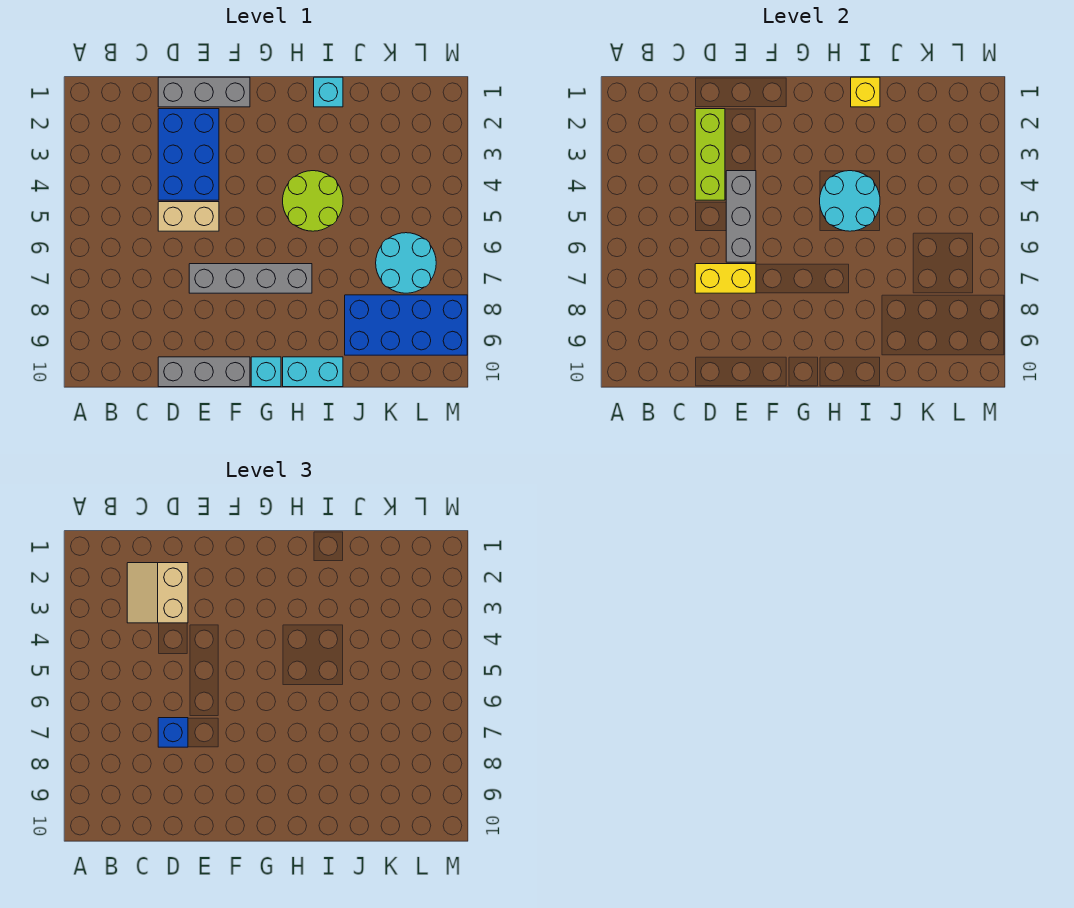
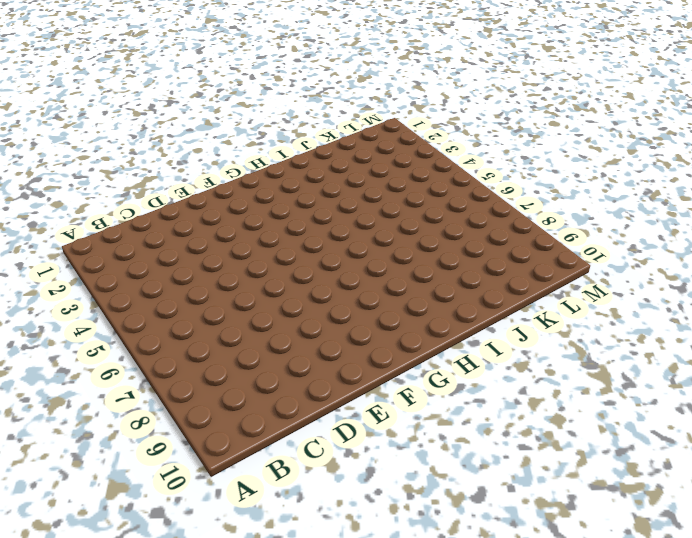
none -> grey brick D1:F1 level 1
none -> blue brick D2:E4 level 1
none -> tan brick D5:E5 level 1

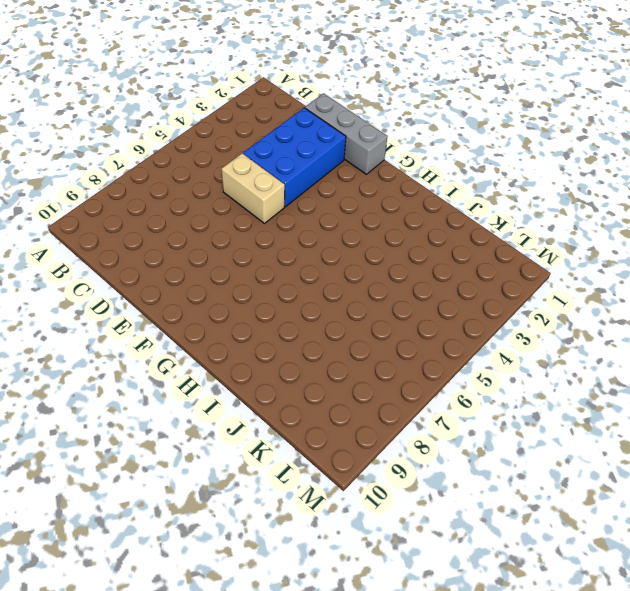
none -> grey brick D10:F10 level 1
none -> grey brick E7:H7 level 1
none -> cyan brick G10 level 1

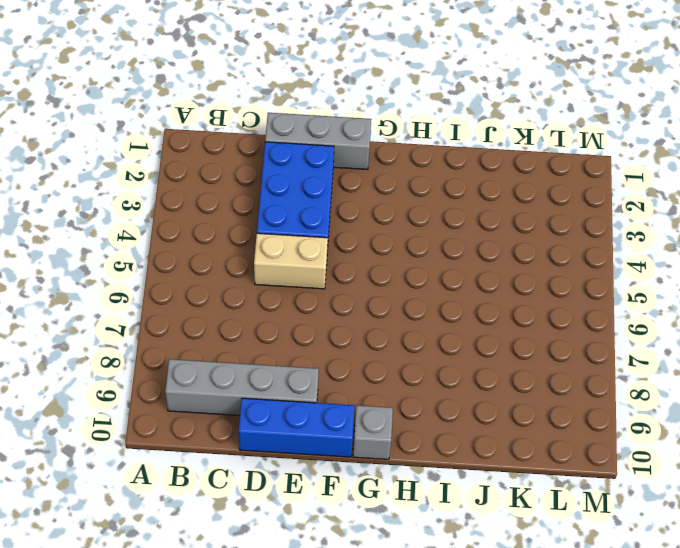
grey brick B9:E9 level 1 -> grey brick E7:H7 level 1
blue brick D10:F10 level 1 -> grey brick D10:F10 level 1
grey brick G10 level 1 -> cyan brick G10 level 1
none -> lime round brick H4:I5 level 1
none -> cyan brick H10:I10 level 1
none -> cyan brick I1 level 1

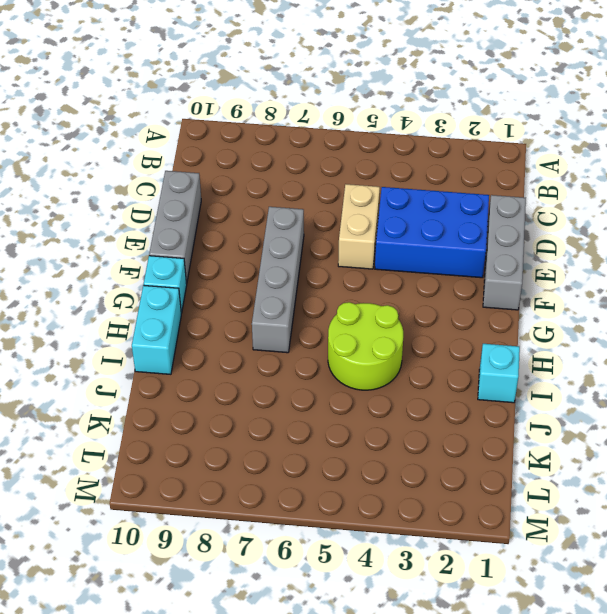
none -> blue brick J8:M9 level 1
none -> cyan round brick K6:L7 level 1
none -> lime brick D2:D4 level 2

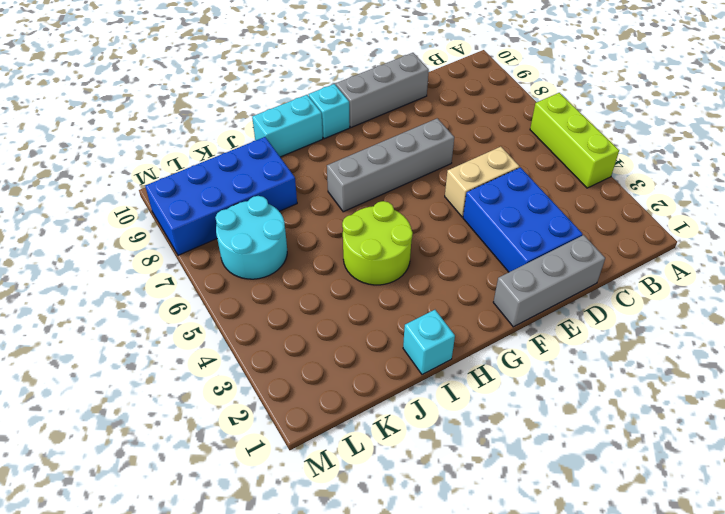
lime brick A4:A6 level 1 -> lime brick D2:D4 level 2
none -> yellow brick D7:E7 level 2
none -> grey brick E4:E6 level 2
none -> cyan round brick H4:I5 level 2

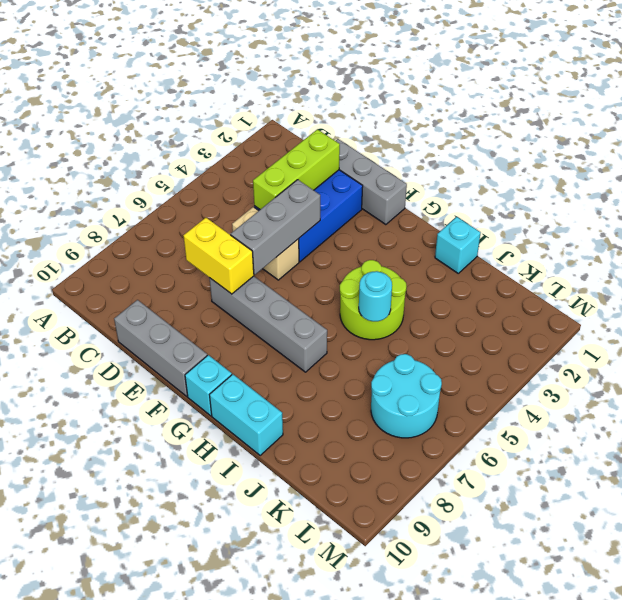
cyan round brick I5 level 2 -> cyan round brick H4:I5 level 2
none -> blue brick J8:M9 level 1
none -> yellow brick I1 level 2
none -> tan slope C2:D3 level 3 top D

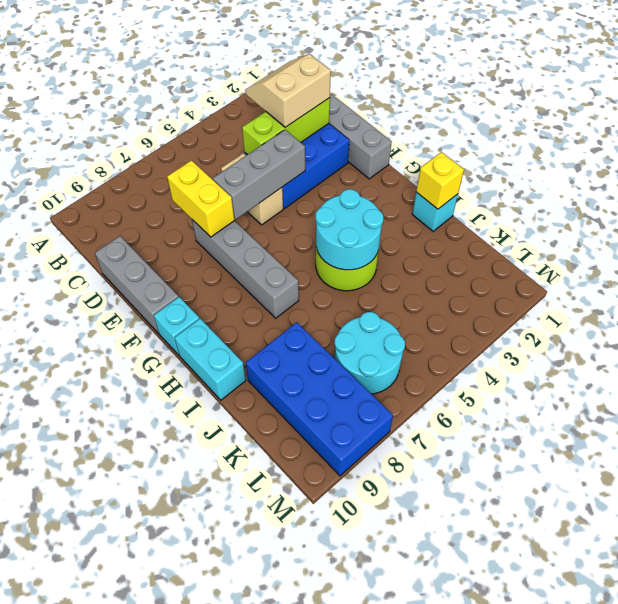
none -> blue brick D7 level 3

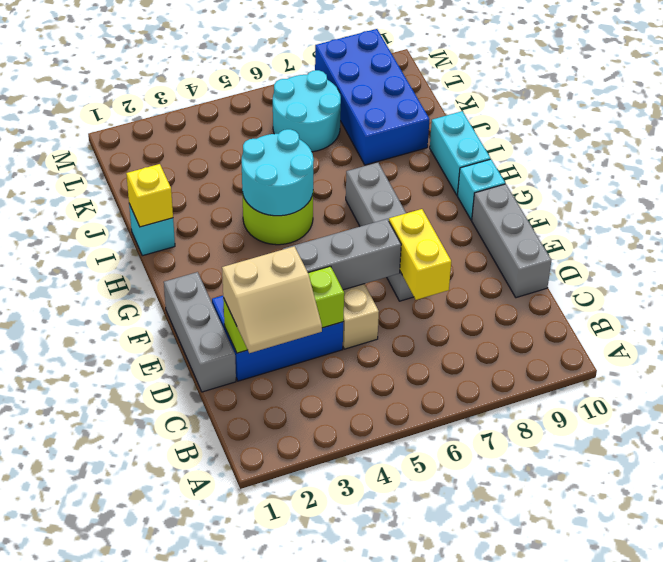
none -> blue brick D7 level 3

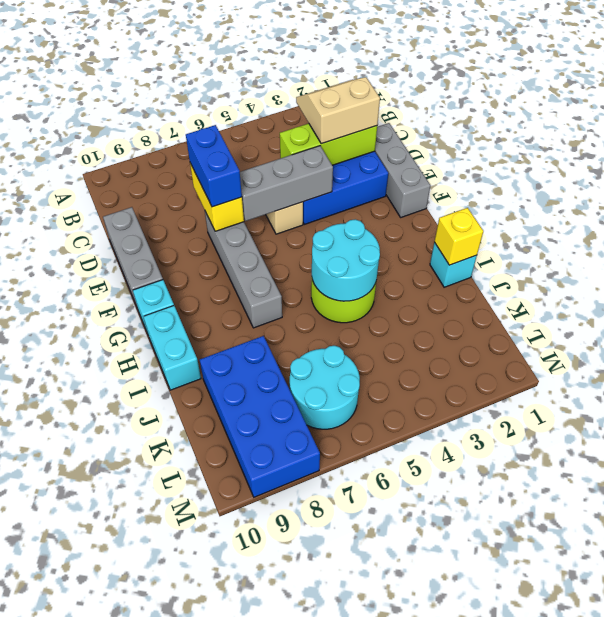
blue brick D7:E7 level 3 -> blue brick D7 level 3

